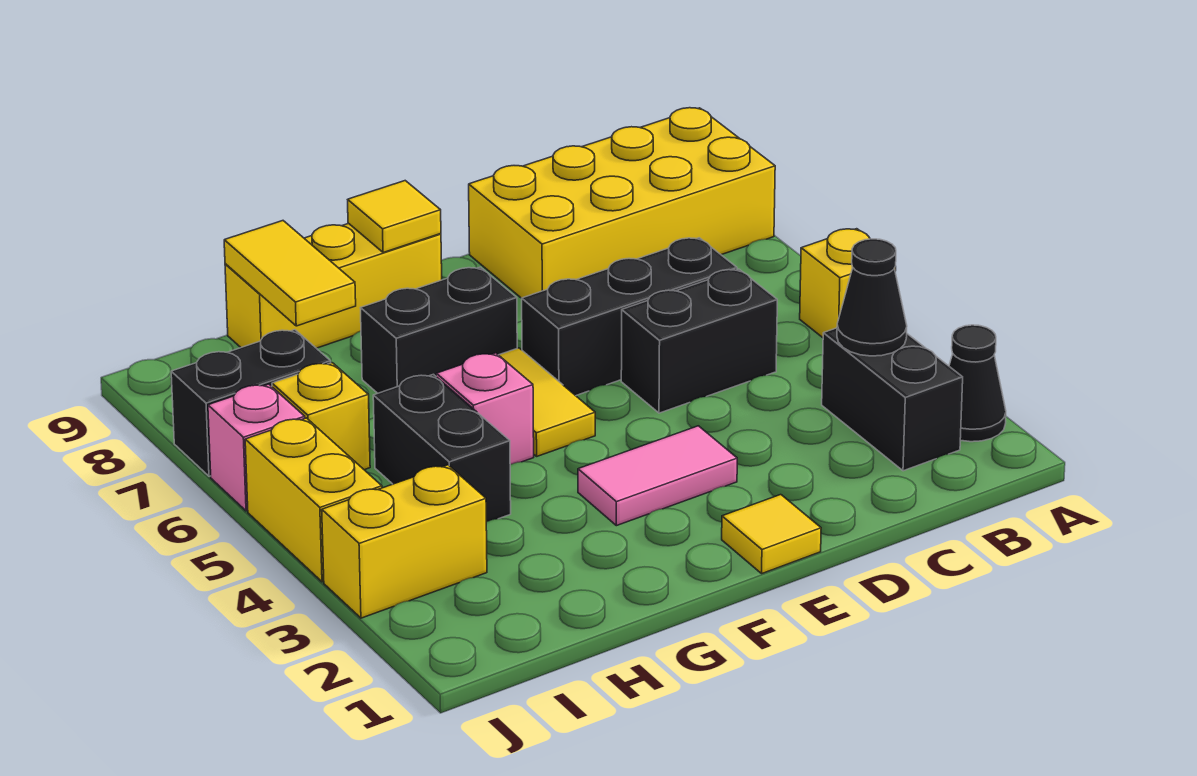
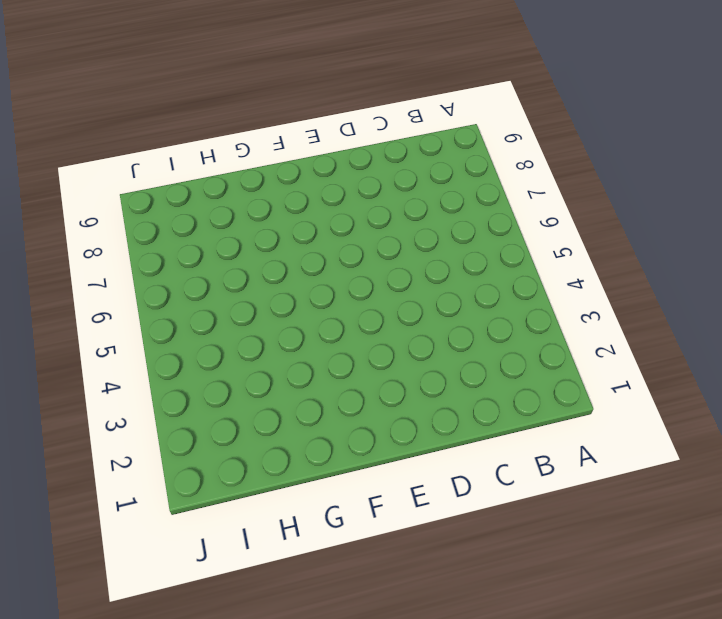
none -> black cone A2 level 1
none -> yellow brick A5 level 1
none -> yellow brick A8:D9 level 1

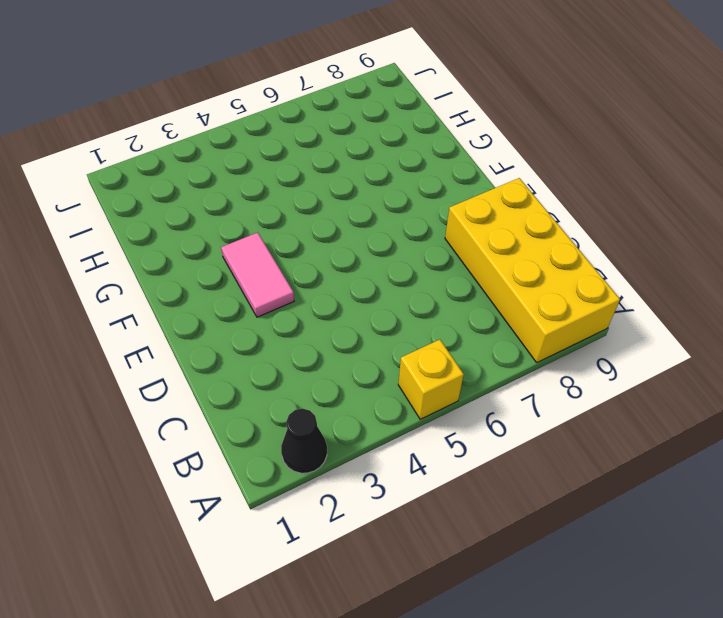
none -> black brick B2:B3 level 1
none -> black brick C5:D5 level 1
none -> black brick C6:E6 level 1

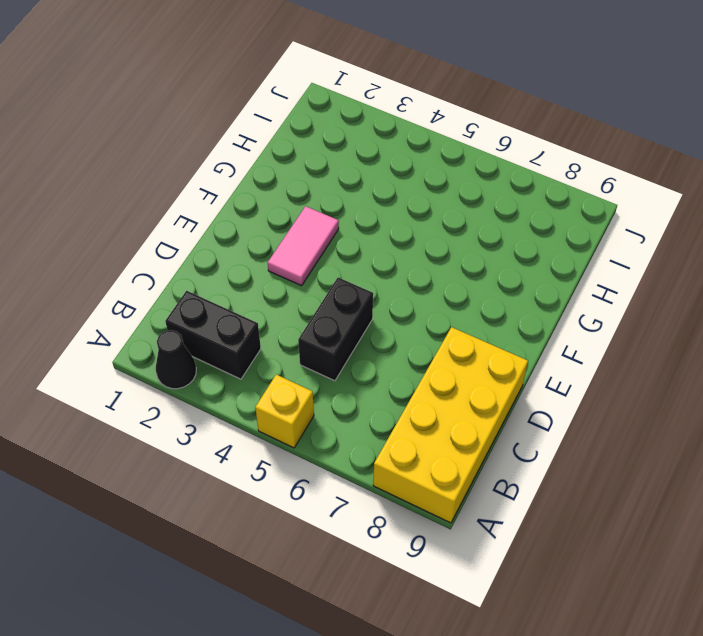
none -> black brick C6:E6 level 1
none -> yellow tile E1 level 1
none -> yellow tile F5:F6 level 1

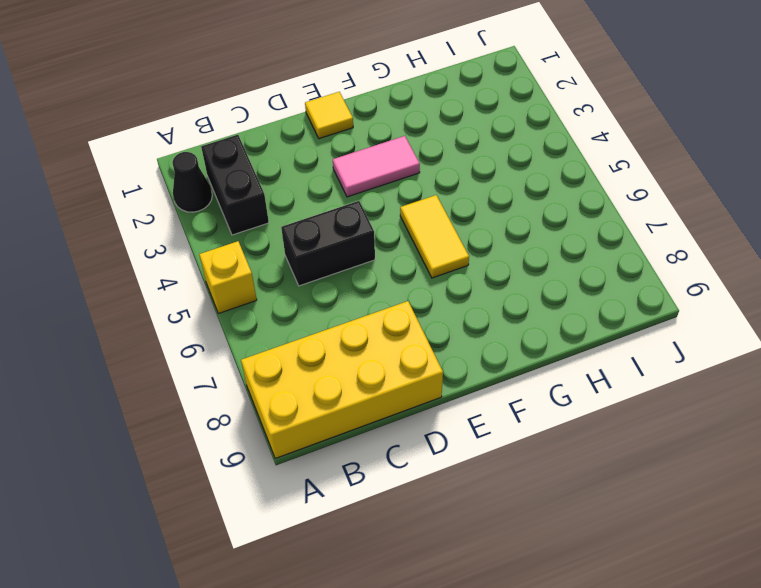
none -> black brick C6:E6 level 1
none -> black brick F7:G7 level 1
none -> yellow brick F9:H9 level 1

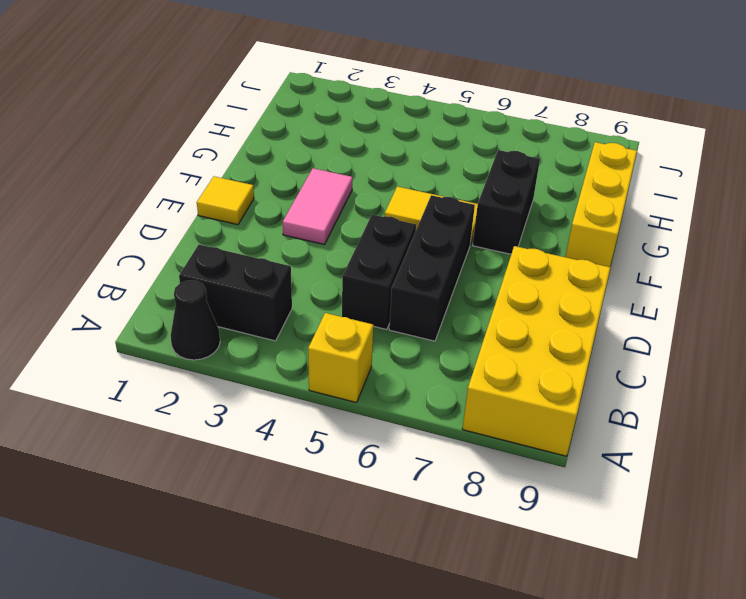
none -> pink brick G5 level 1
none -> black brick H4:H5 level 1
none -> yellow brick I3:J3 level 1

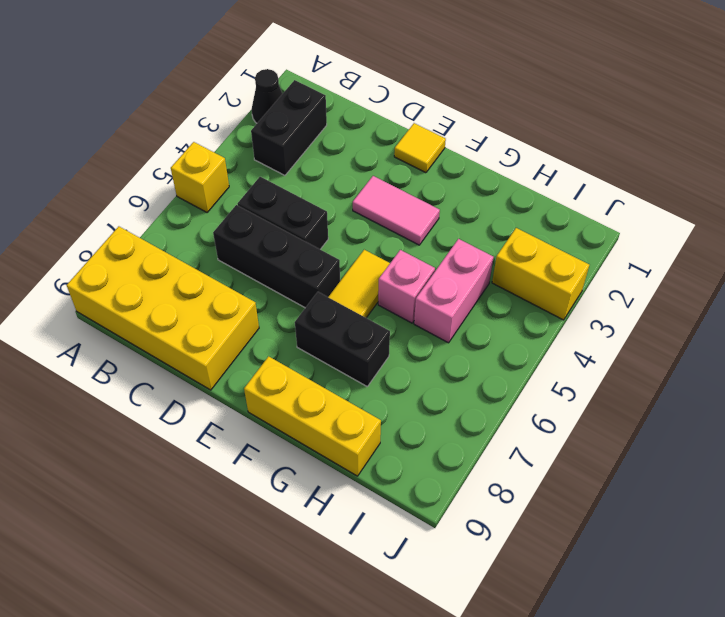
pink brick H4:H5 level 1 -> black brick H4:H5 level 1
none -> yellow brick I6 level 1
none -> black brick I7:J7 level 1
none -> yellow brick J4:J5 level 1

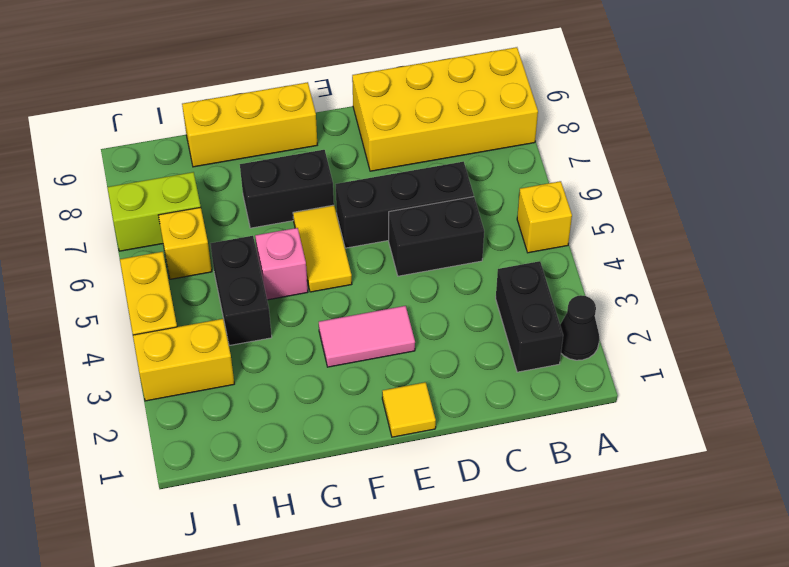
lime brick I7:J7 level 1 -> black brick I7:J7 level 1
none -> pink brick J6 level 1
none -> black cone B3 level 2
none -> yellow tile F9 level 2

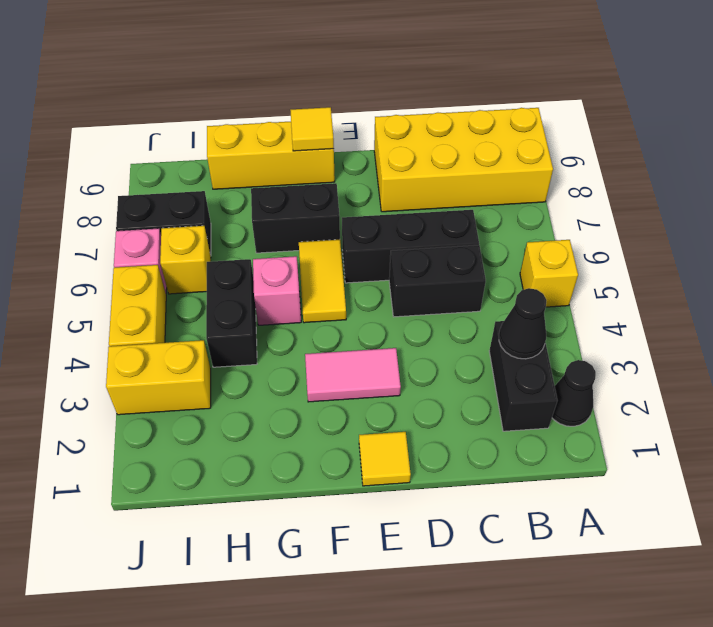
none -> yellow tile H8:H9 level 2

